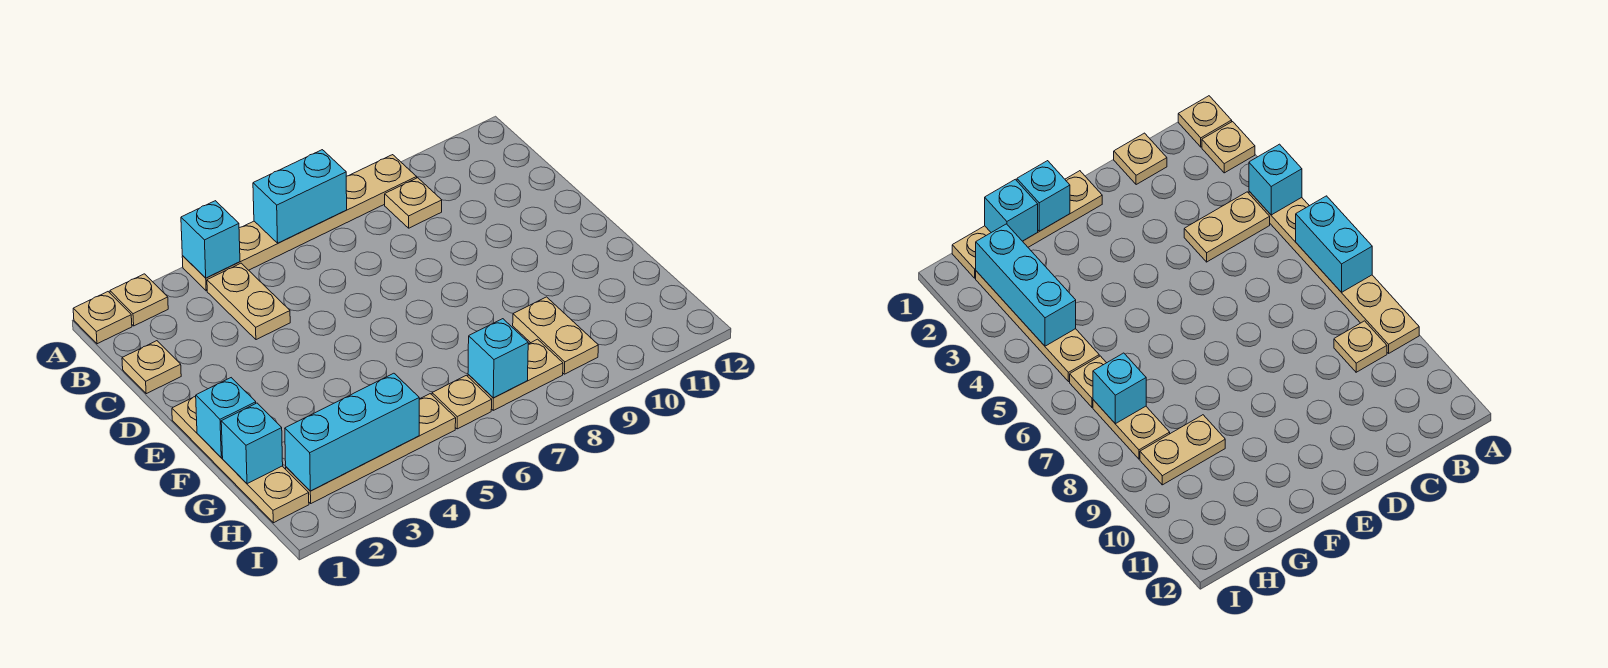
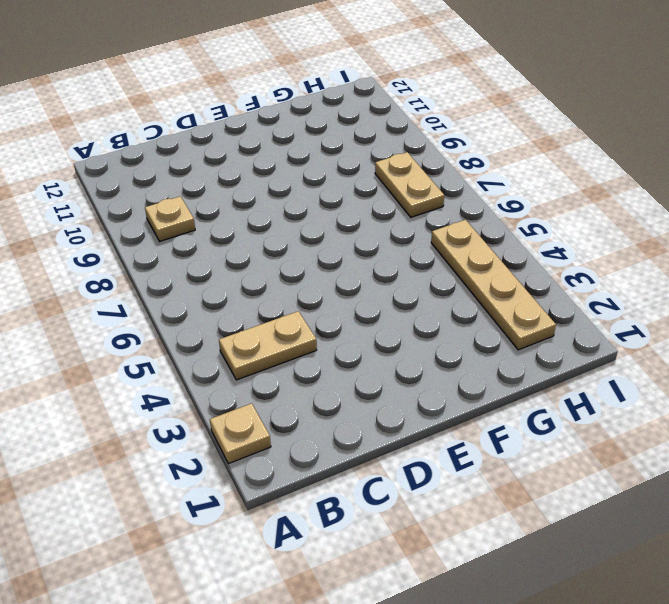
none -> tan plate A1 level 1
none -> tan plate A4:A9 level 1
none -> tan plate C1 level 1

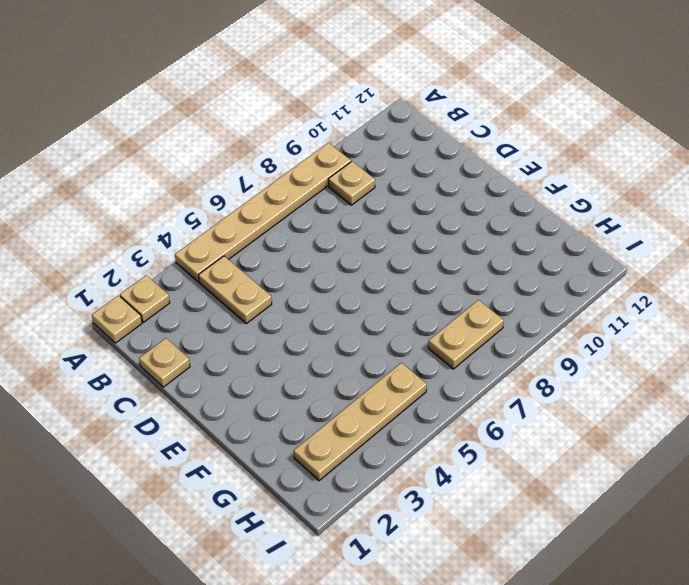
none -> tan plate E1:H1 level 1
none -> tan plate G9:H9 level 1
none -> tan plate H6 level 1

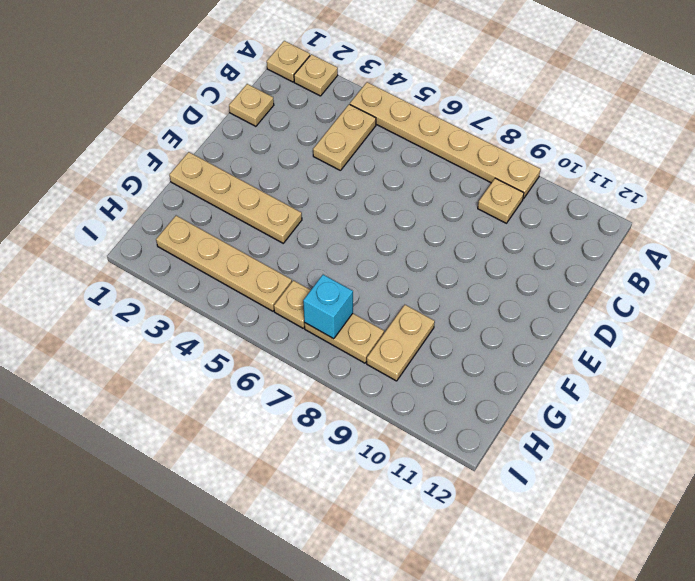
tan plate F1:F4 level 1 -> tan plate E1:H1 level 1
none -> cyan brick A4 level 2
none -> cyan brick A6:A7 level 2
none -> cyan brick F1 level 2

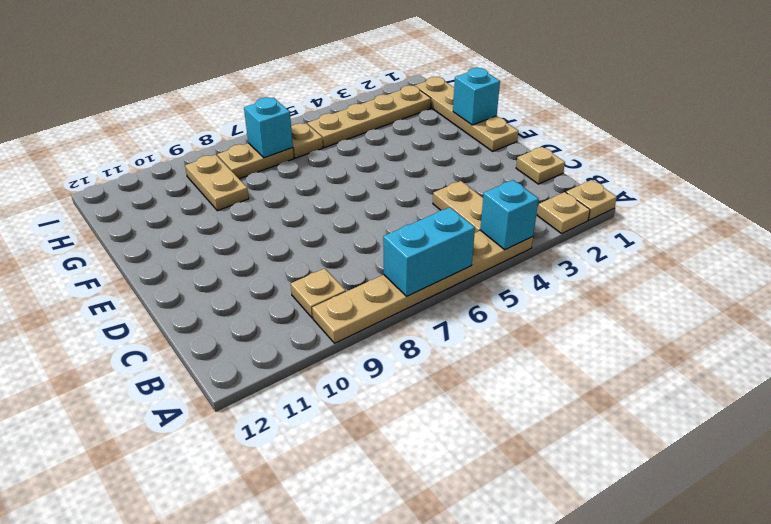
none -> cyan brick G1 level 2
none -> cyan brick H2:H4 level 2

